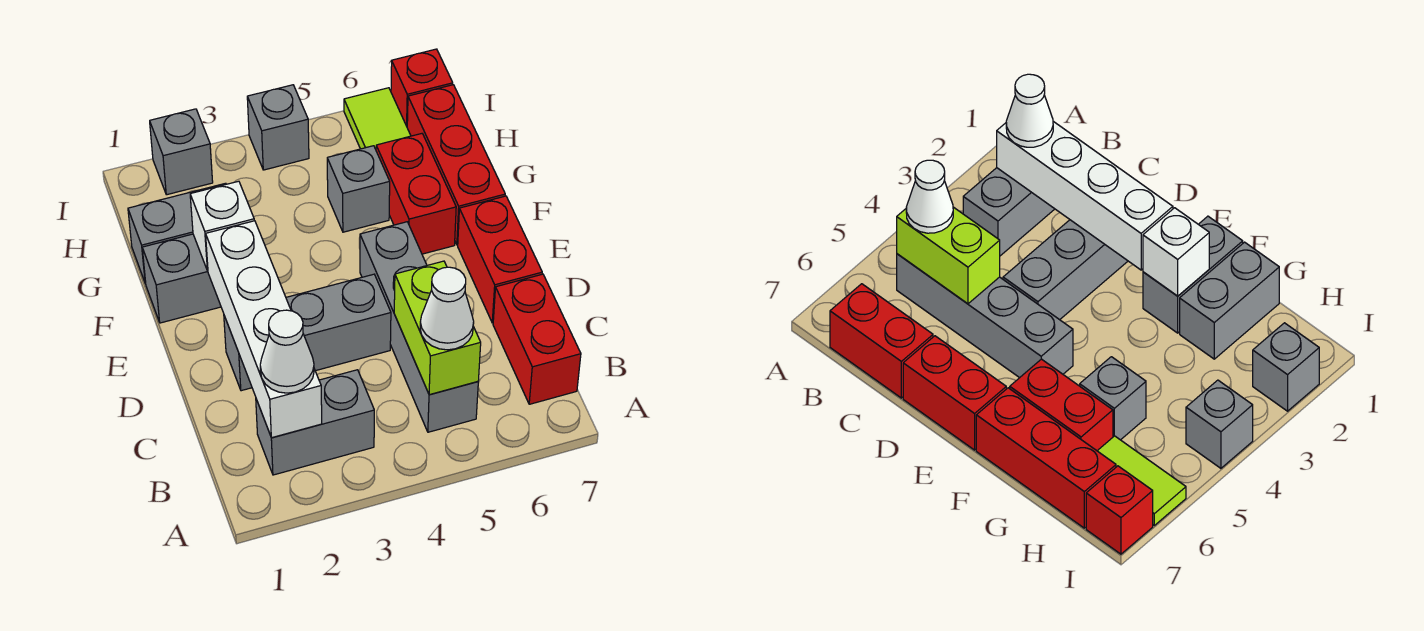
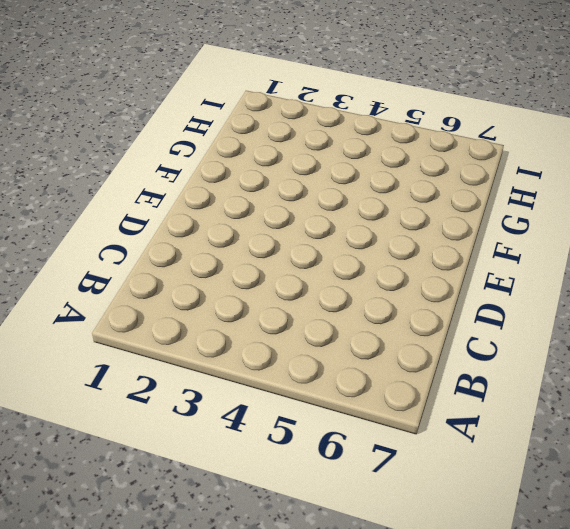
none -> grey brick B2:B3 level 1
none -> grey brick B5:E5 level 1
none -> red brick B7:C7 level 1

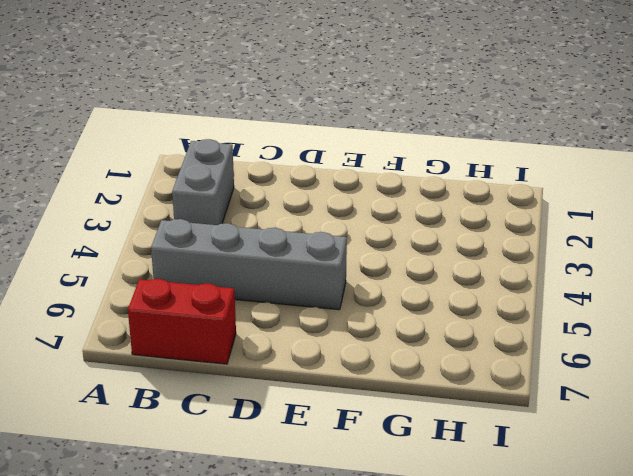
none -> grey brick D2:D4 level 1
none -> red brick D7:E7 level 1
none -> grey brick F1:F2 level 1

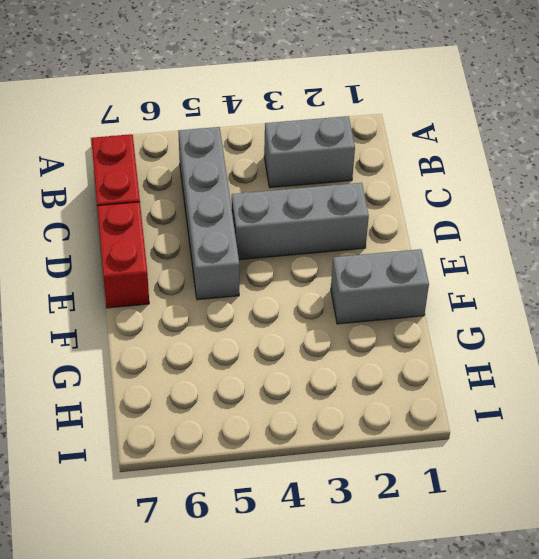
none -> red brick F6:G6 level 1
none -> red brick F7:H7 level 1
none -> grey brick G1:G2 level 1

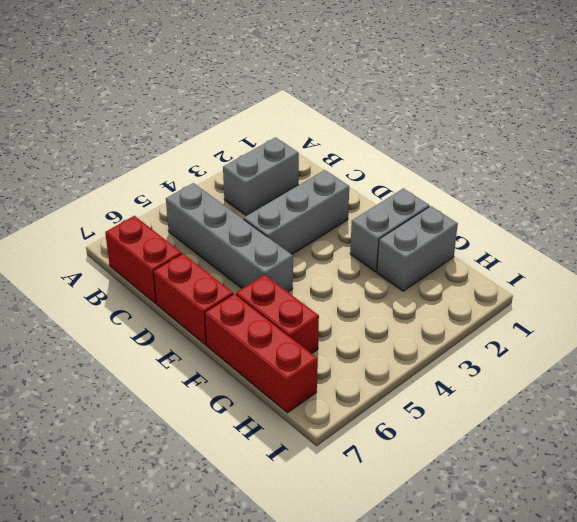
none -> grey brick G5 level 1
none -> lime tile H6:I6 level 1
none -> grey brick I2 level 1

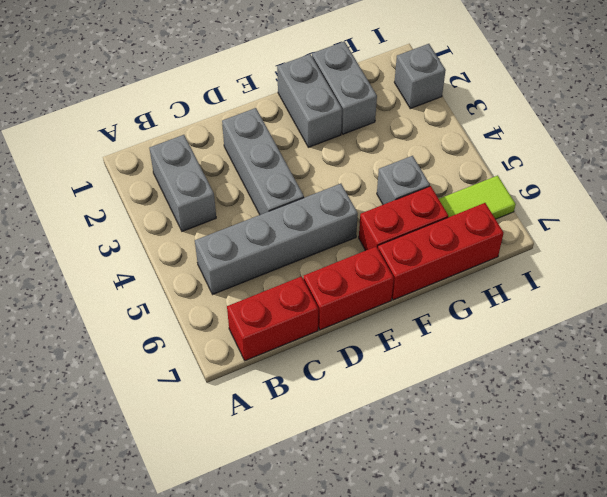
none -> grey brick I4 level 1
none -> red brick I7 level 1
none -> white brick B2:E2 level 2

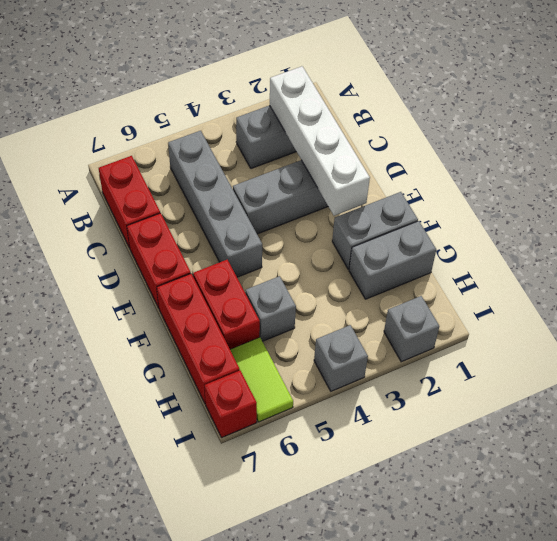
none -> lime brick B5:C5 level 2
none -> white brick F2 level 2
none -> white cone B2 level 3

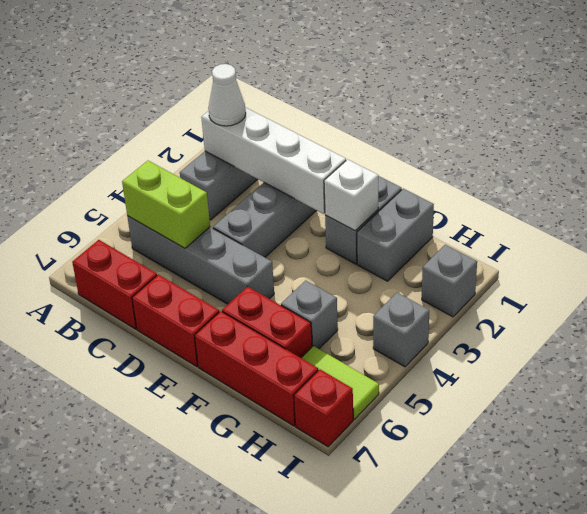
none -> white cone B5 level 3

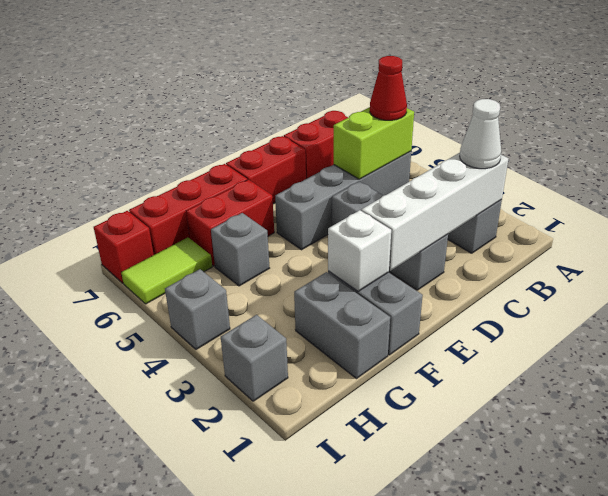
red cone B5 level 3 -> white cone B5 level 3

